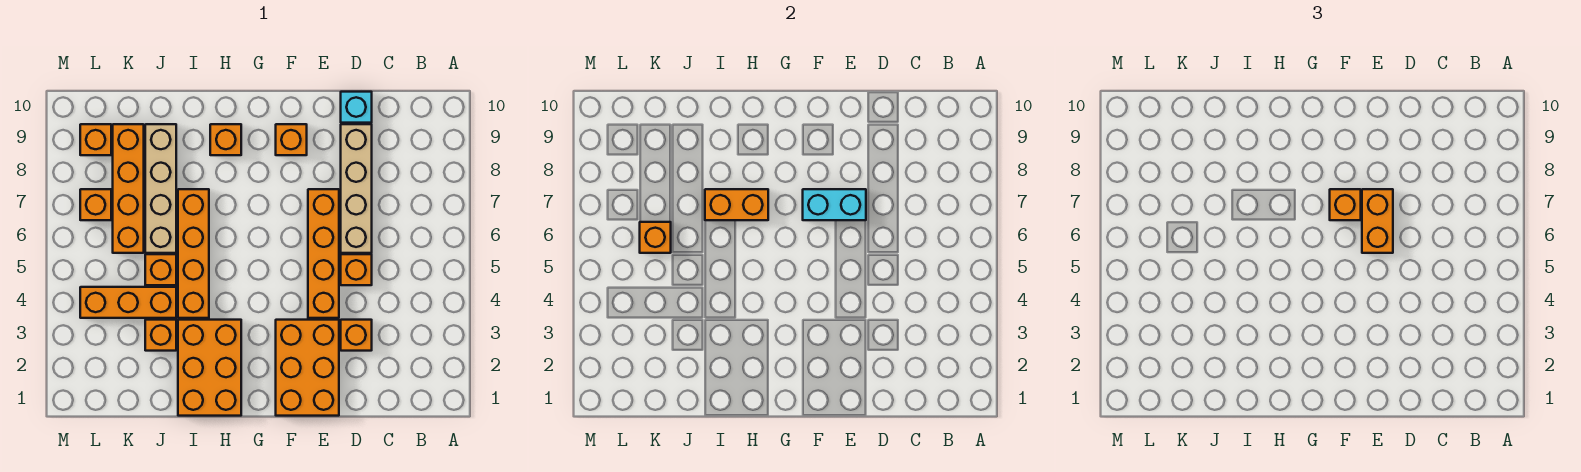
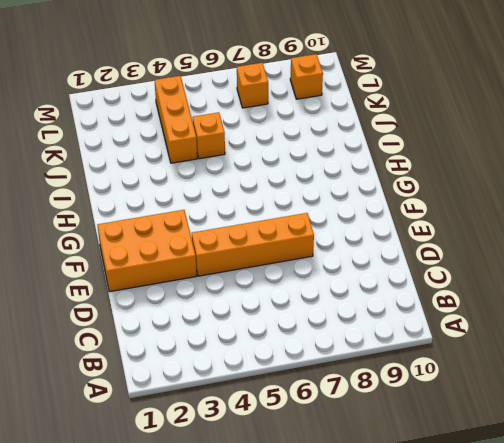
none -> orange brick D3 level 1
none -> orange brick D5 level 1
none -> tan brick D6:D9 level 1

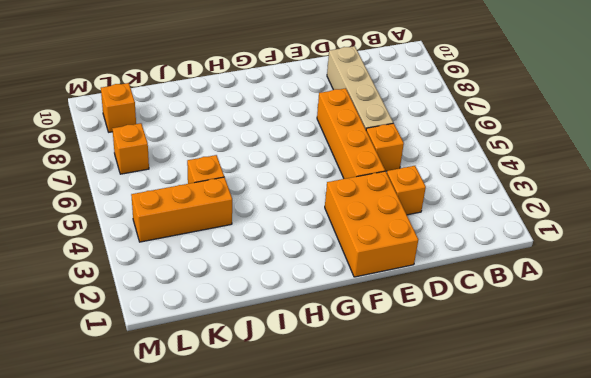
none -> cyan brick D10 level 1
none -> orange brick F9 level 1
none -> orange brick H1:I3 level 1

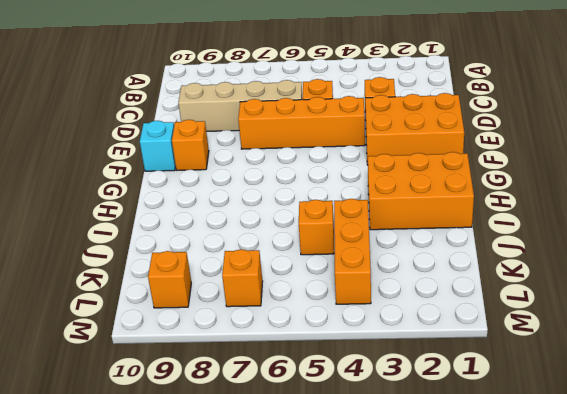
cyan brick F10 level 1 -> cyan brick D10 level 1
none -> orange brick H9 level 1
none -> orange brick I4:I7 level 1
none -> orange brick J3 level 1

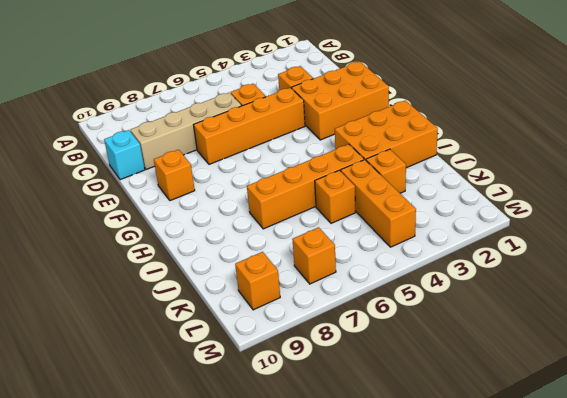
none -> orange brick H9 level 1
none -> tan brick J6:J9 level 1
none -> orange brick K6:K9 level 1

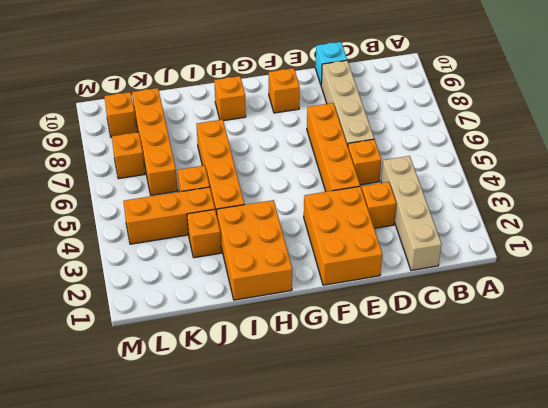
tan brick C1:C4 level 1 -> tan brick J6:J9 level 1
none -> cyan brick E7:F7 level 2
none -> orange brick H7:I7 level 2
none -> orange brick K6 level 2

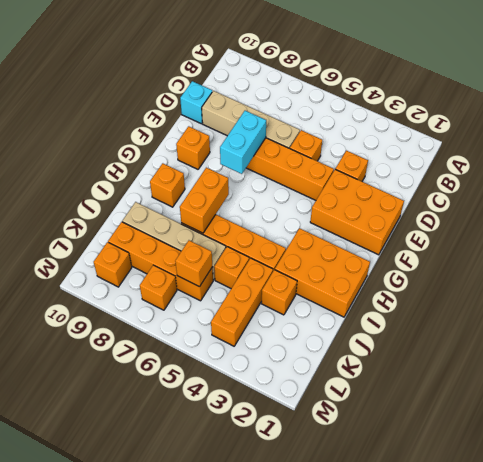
none -> orange brick E6:E7 level 3
none -> orange brick F7 level 3

